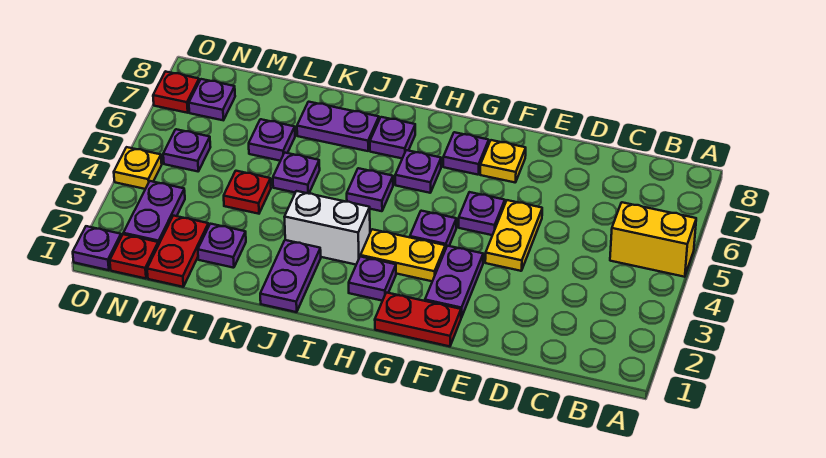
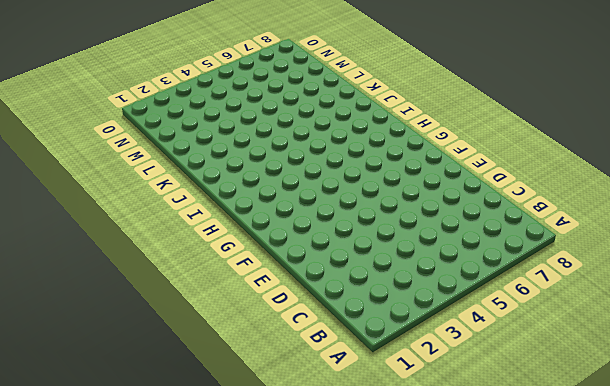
none -> yellow brick A5:B5 level 1
none -> yellow plate E4:E5 level 1
none -> red plate F1:G1 level 1

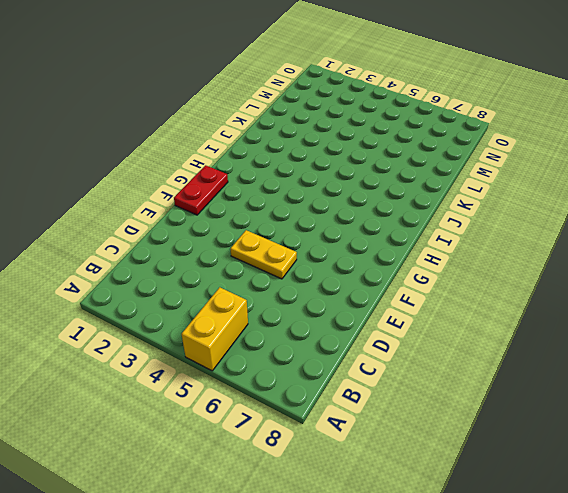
none -> purple plate F2:F3 level 1
none -> purple plate F5 level 1
none -> yellow plate F7 level 1

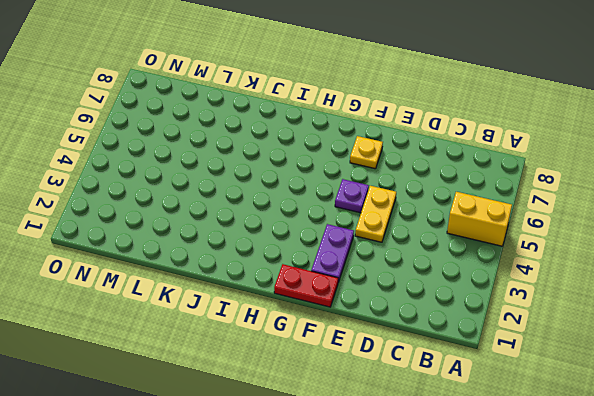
none -> yellow plate G3:H3 level 1
none -> purple plate G4 level 1
none -> purple plate G7 level 1

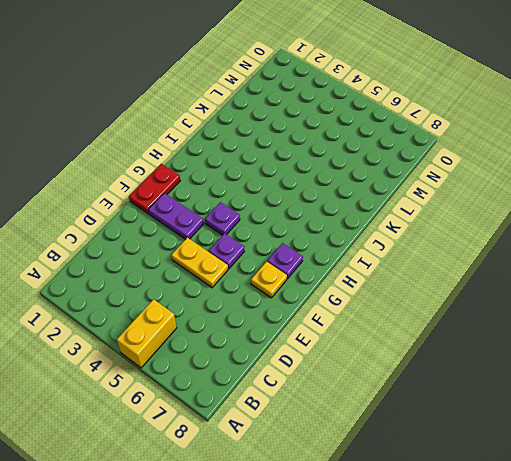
none -> yellow plate G3:H3 level 1
none -> purple plate H2 level 1
none -> purple plate H6 level 1

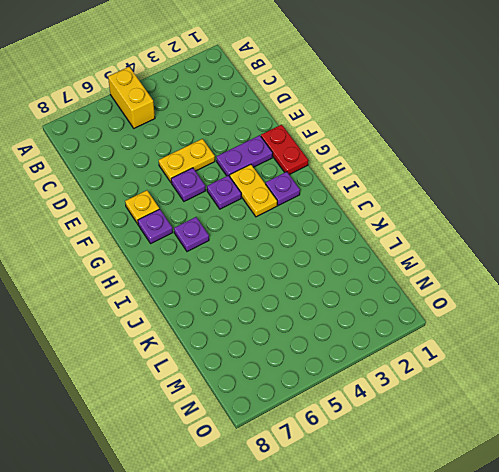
none -> white brick I3:J3 level 1
none -> purple plate I5 level 1
none -> purple plate I7 level 1

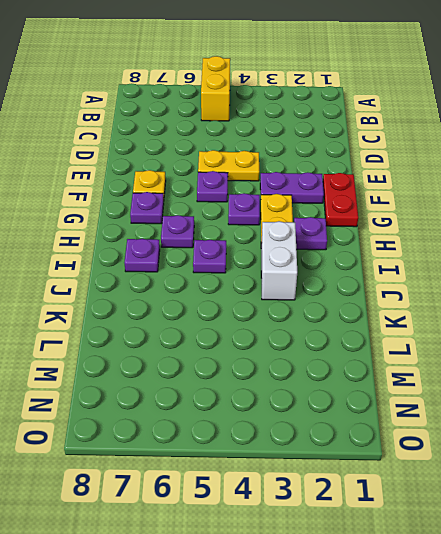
none -> purple plate J1:J2 level 1
none -> purple plate J7:K7 level 1
none -> purple plate K5 level 1

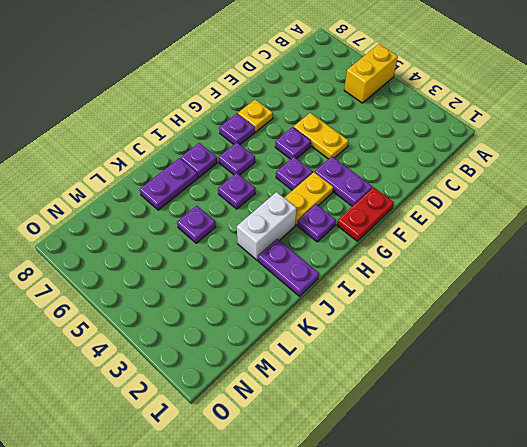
none -> purple plate L2 level 1
none -> red plate L4 level 1
none -> purple plate L6 level 1

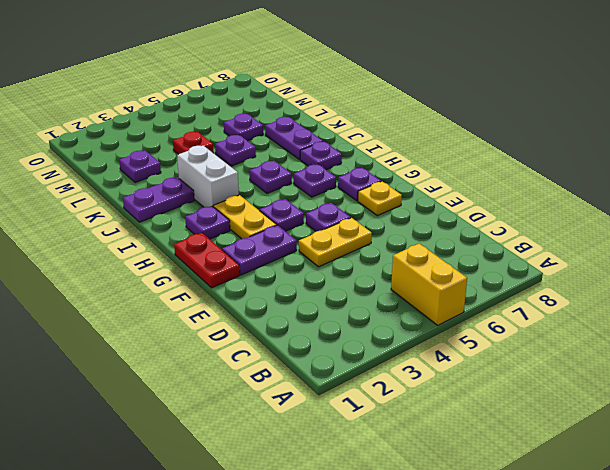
none -> red plate M1:M2 level 1
none -> red plate N1 level 1
none -> purple plate N2:N3 level 1

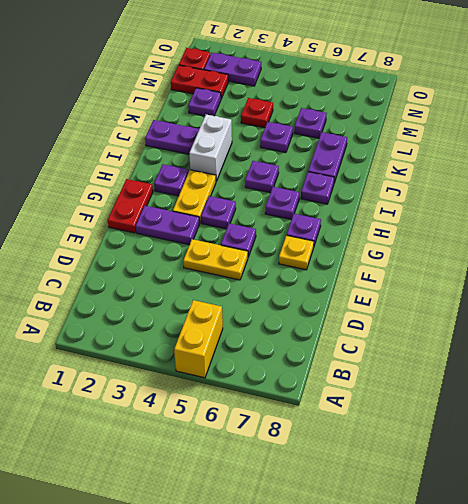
none -> purple plate N5 level 1
none -> purple plate N7 level 1
none -> purple plate O1 level 1

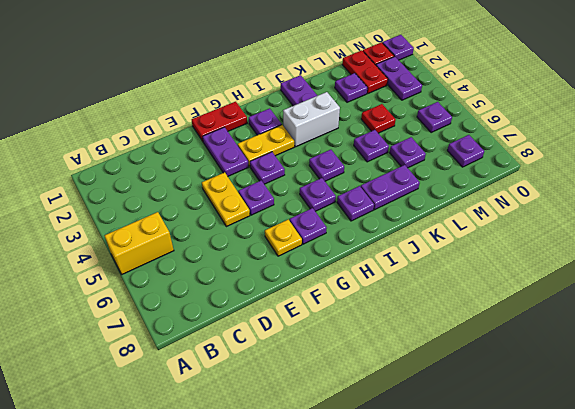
none -> yellow plate O4 level 1
none -> red plate O7 level 1

